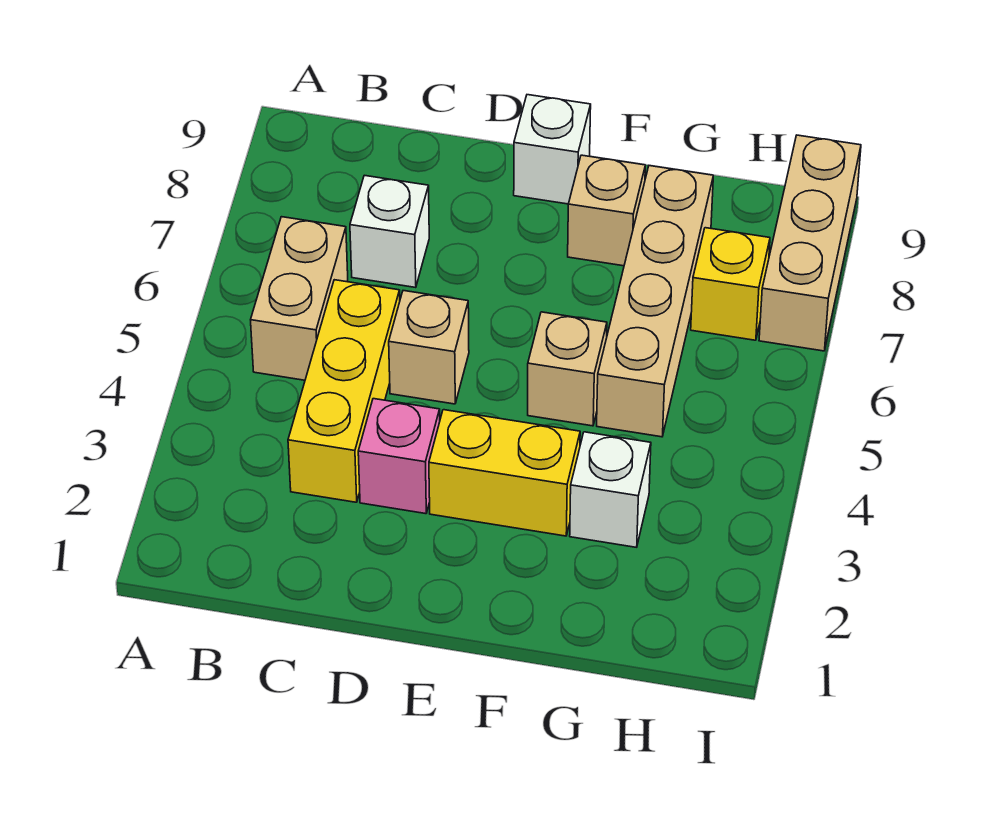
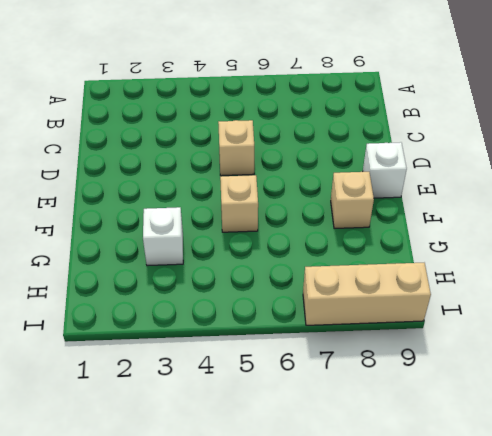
none -> tan brick B5:B6 level 1
none -> yellow brick C3:C5 level 1
none -> white brick C7 level 1

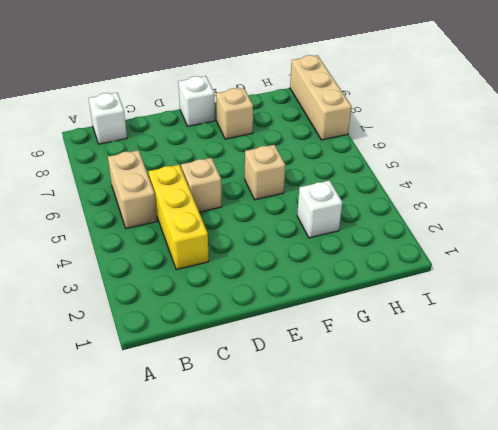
white brick B9 level 1 -> white brick C7 level 1
none -> pink brick D3 level 1
none -> yellow brick E3:F3 level 1
none -> tan brick G5:G8 level 1

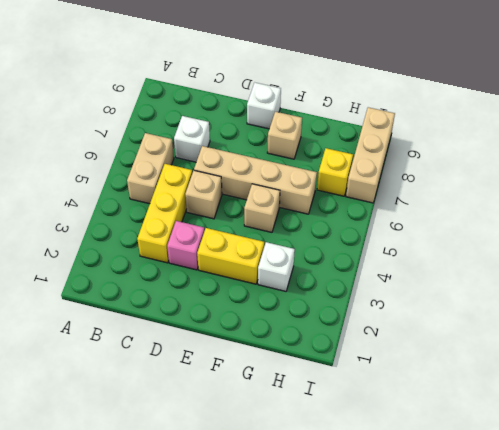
tan brick D6:G6 level 1 -> tan brick G5:G8 level 1

